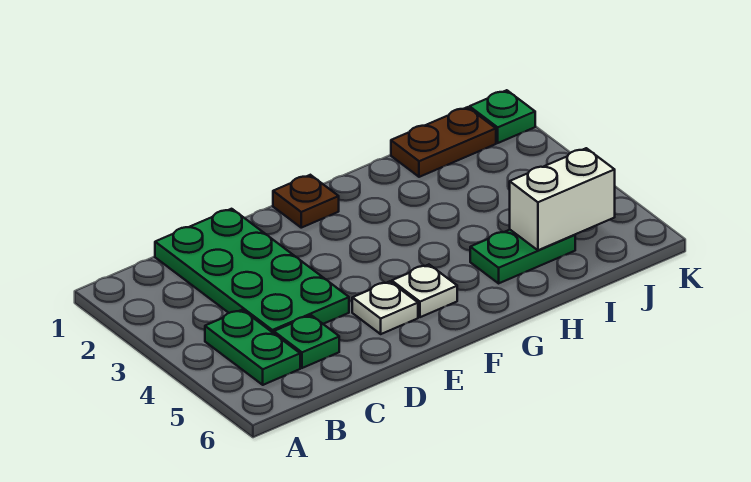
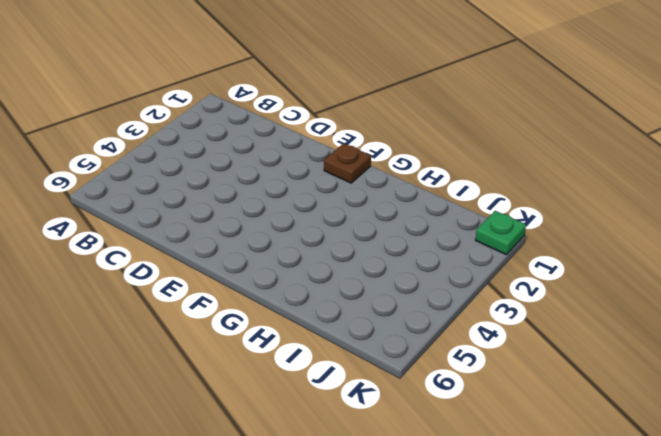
none -> green plate B4:B5 level 1
none -> green plate C1:D4 level 1

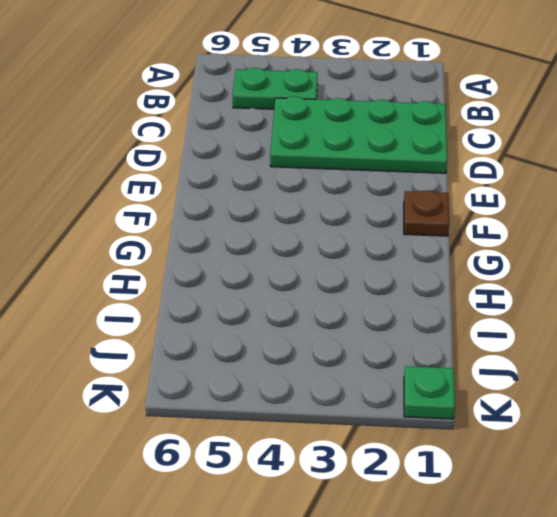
none -> green plate C5 level 1
none -> white plate E5 level 1

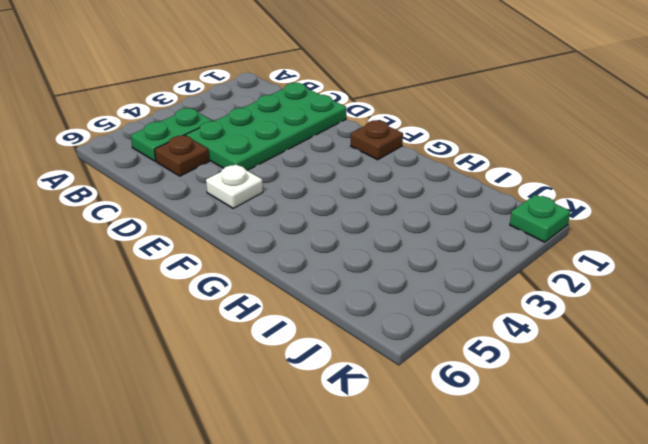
brown plate C5 level 1 -> green plate C5 level 1
none -> white plate F5 level 1
none -> green plate H5:I5 level 1

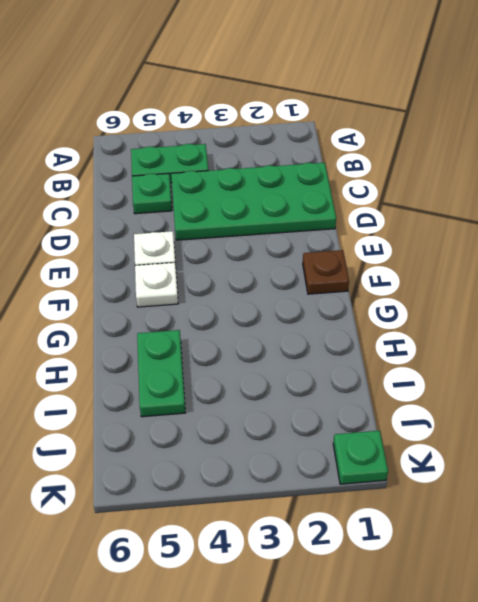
none -> brown plate I1:J1 level 1
none -> white brick I5:J5 level 2

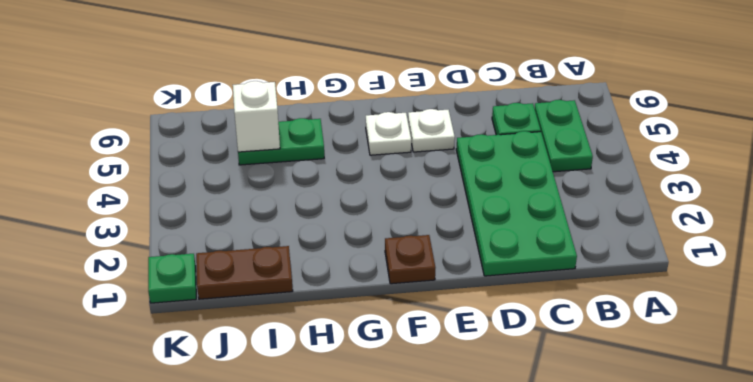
white brick I5 level 2 -> white brick I5:J5 level 2

